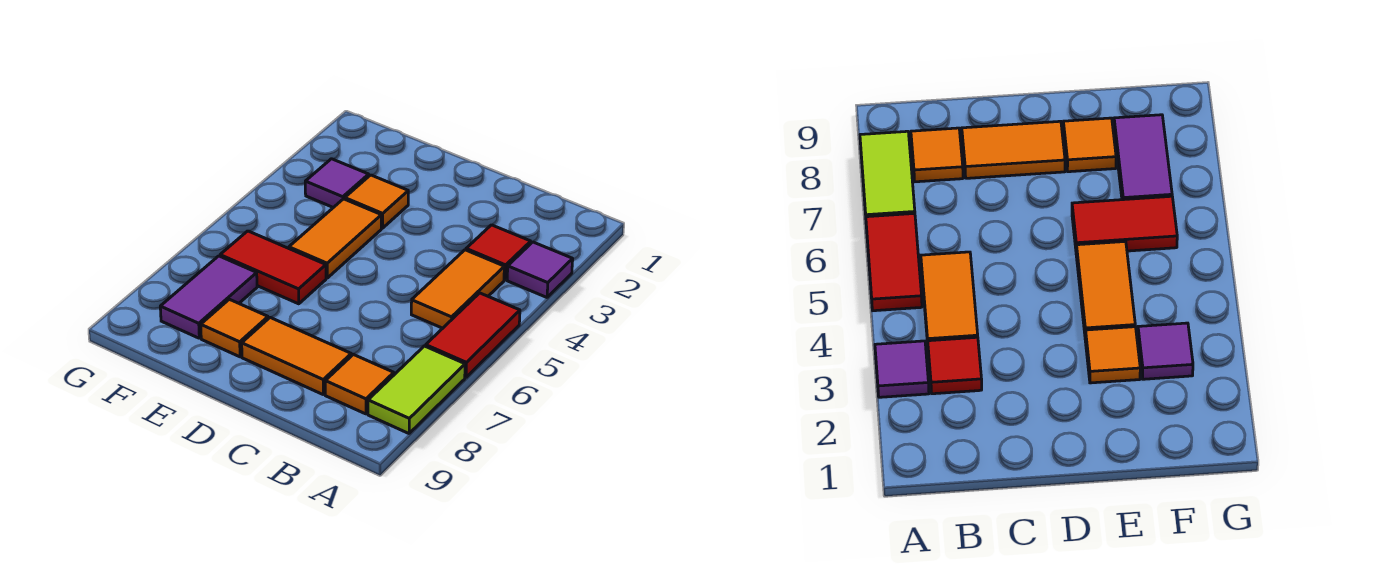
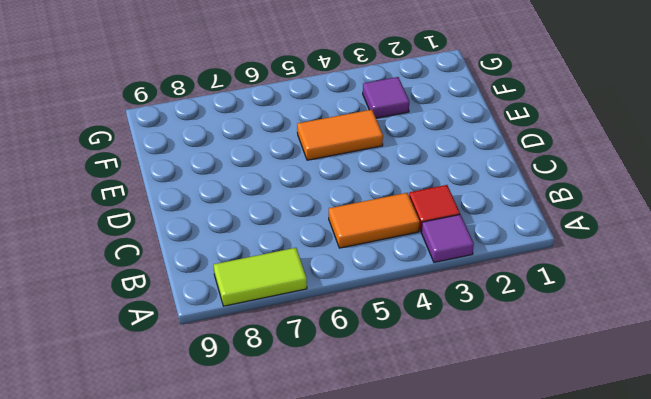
none -> red tile A5:A6 level 1
none -> orange tile B8 level 1
none -> orange tile C8:D8 level 1

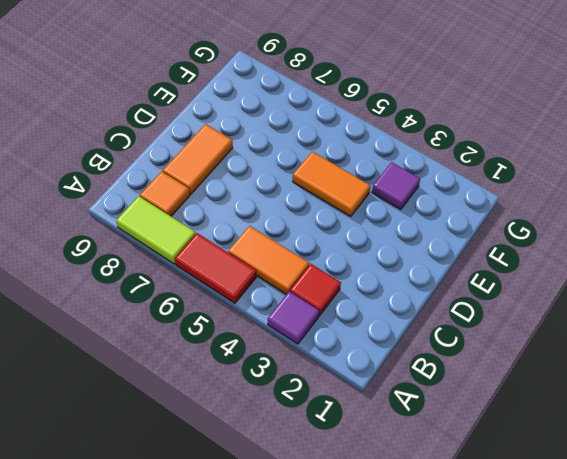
none -> orange tile E3 level 1
none -> red tile E6:F6 level 1
none -> orange tile E8 level 1

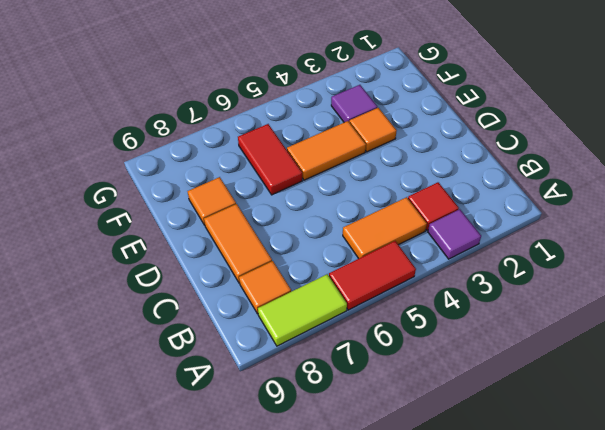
none -> purple tile F7:F8 level 1

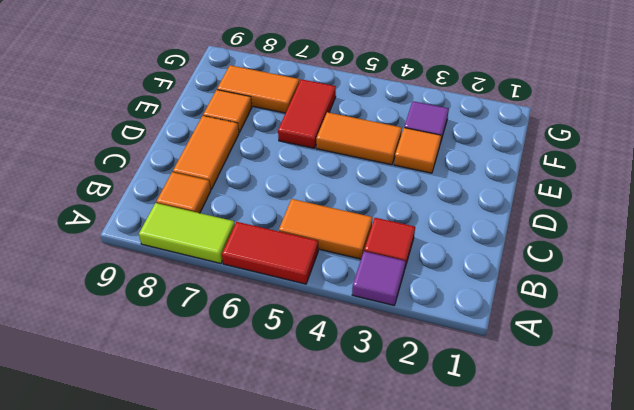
orange tile F7:F8 level 1 -> purple tile F7:F8 level 1

